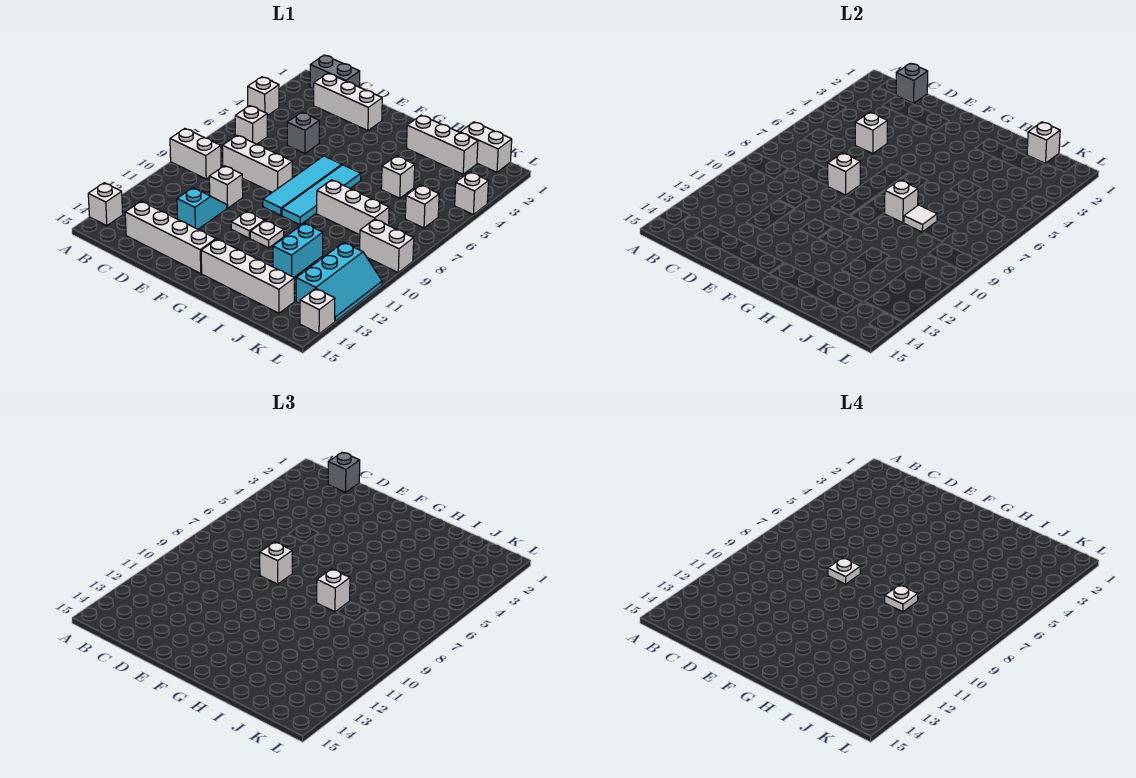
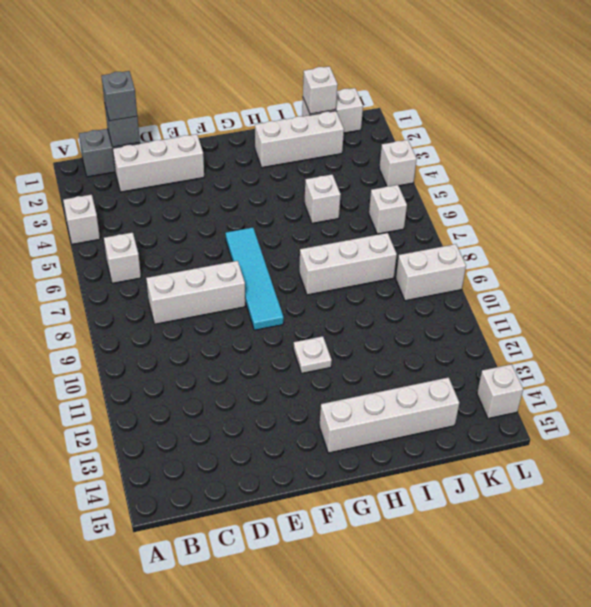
none -> white brick A9:B9 level 1
none -> white brick A14 level 1
none -> white brick C14:F14 level 1
none -> grey brick D5 level 1

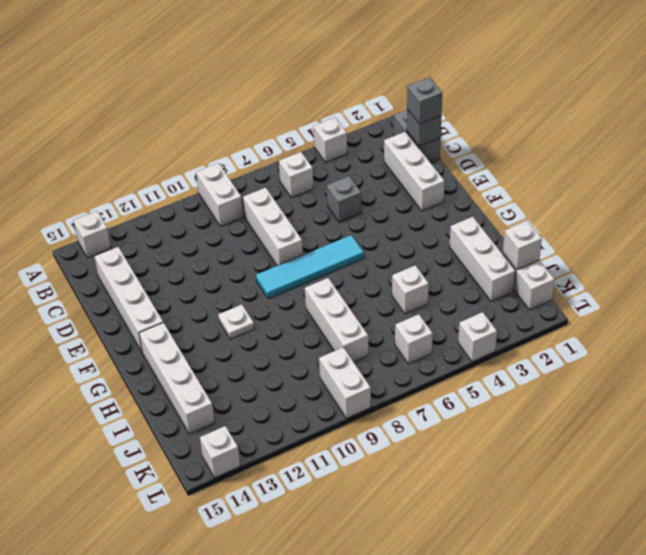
none -> white brick D10 level 1
none -> cyan slope D11:D12 level 1 top 12
none -> white plate F11 level 1
none -> cyan tile G6:G9 level 1

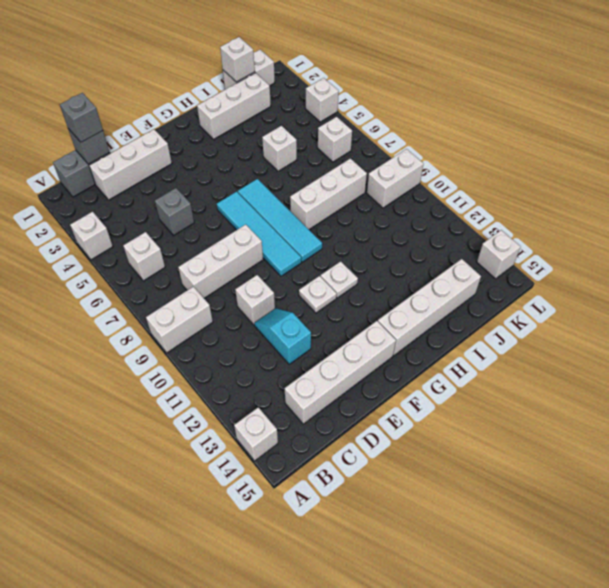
none -> cyan brick I11:I12 level 1
none -> cyan slope K11:L13 level 1 top K
none -> white brick D5 level 2
none -> white brick E8 level 2

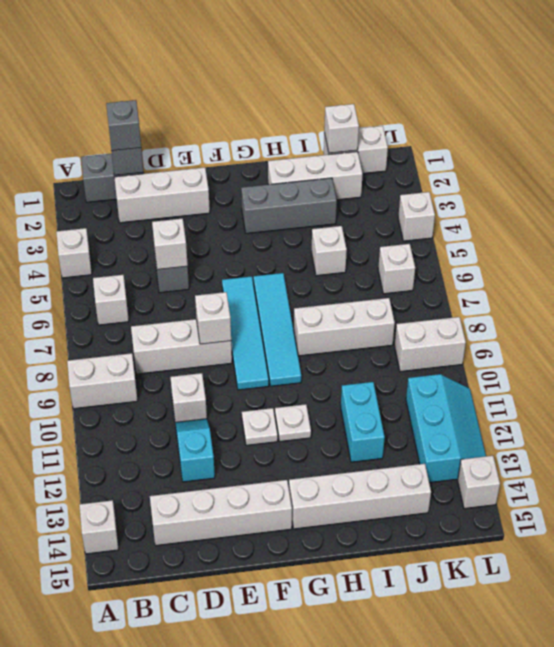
grey brick G3:I3 level 1 -> none
none -> white brick H8 level 2
none -> white tile I8 level 2
none -> white brick E8 level 3
none -> white brick H8 level 3

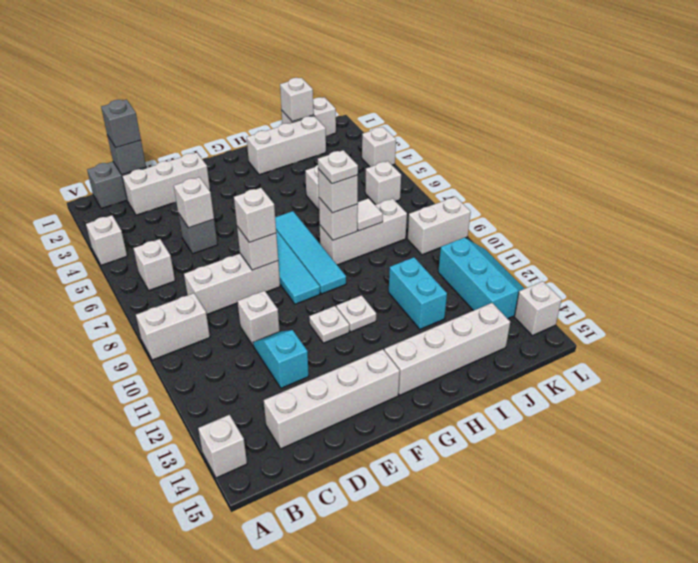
none -> white plate E8 level 4

